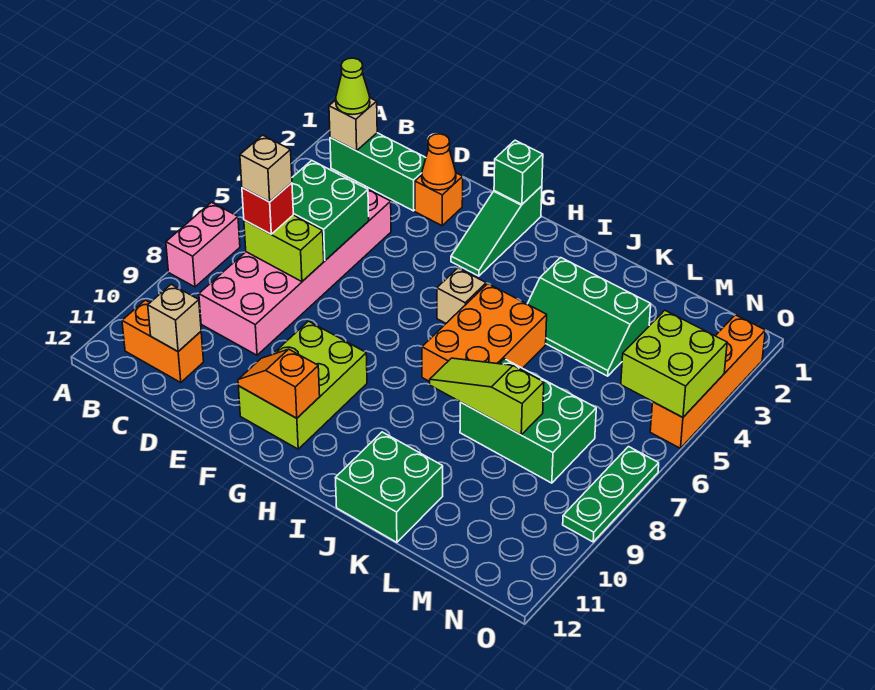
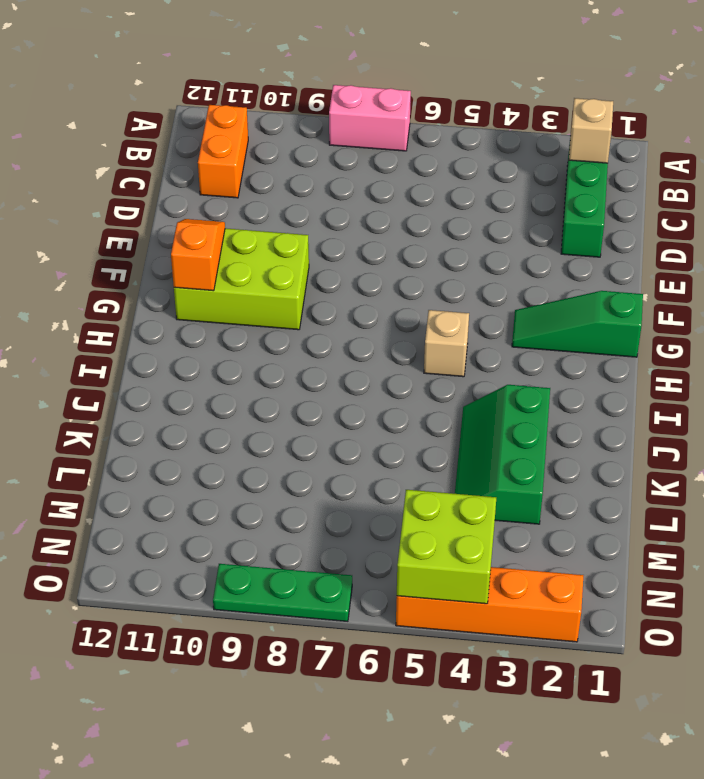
none -> pink brick C4:D9 level 1
none -> orange brick E2 level 1
none -> orange brick I5:J7 level 1

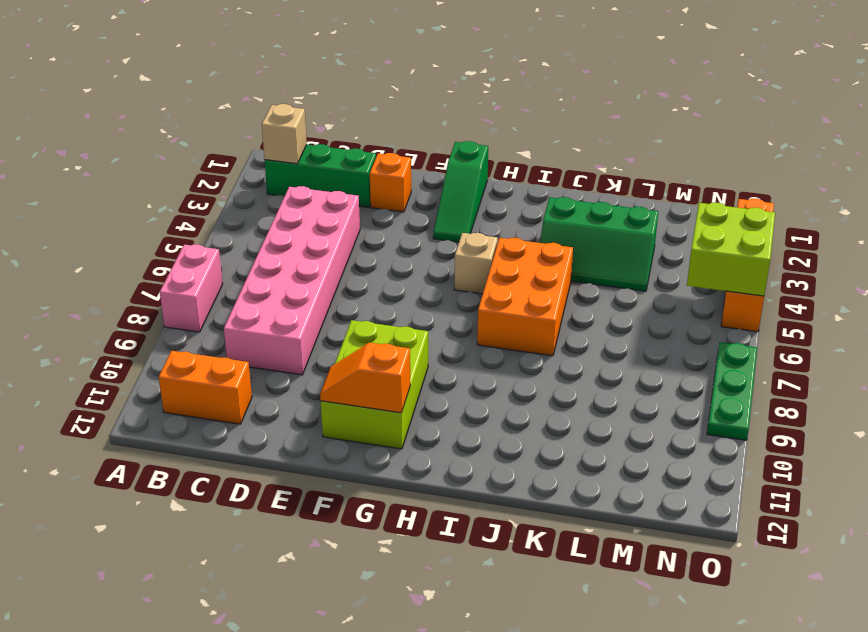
none -> green brick J11:K12 level 1
none -> green brick K7:M8 level 1
none -> green brick C5:D6 level 2

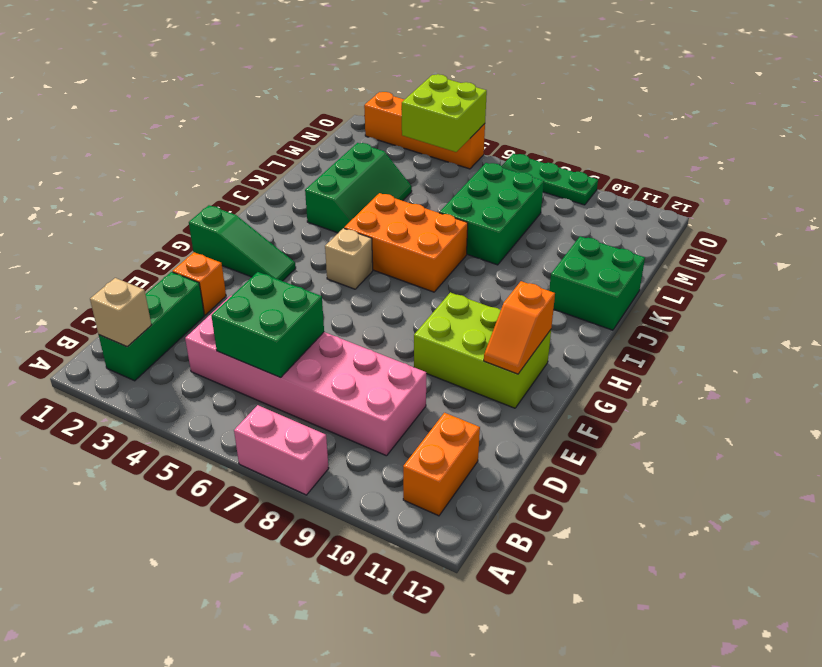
none -> lime brick C7:D7 level 2
none -> tan brick C11 level 2
none -> orange cone E2 level 2

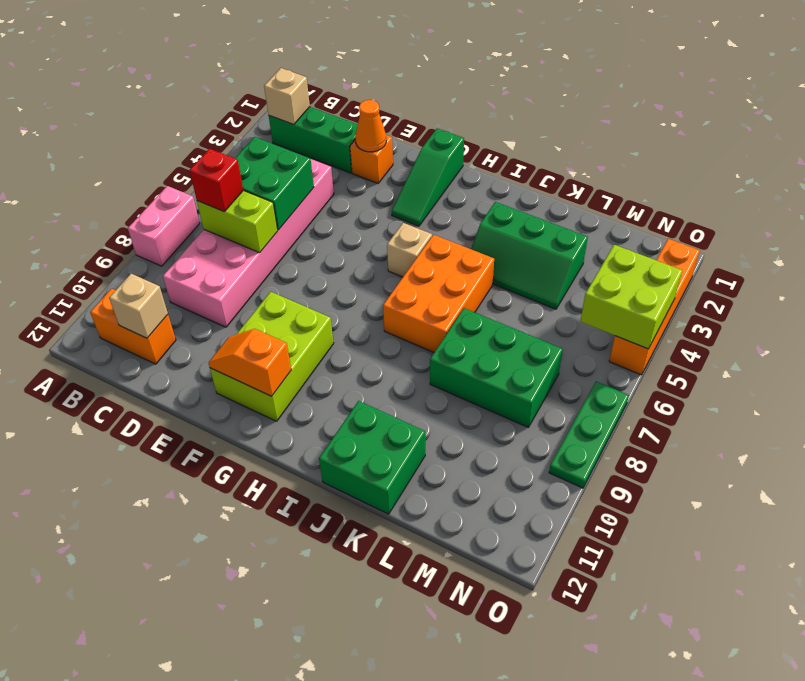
none -> green brick G1 level 2
none -> lime slope J8:L8 level 2 top L
none -> lime cone B2 level 3

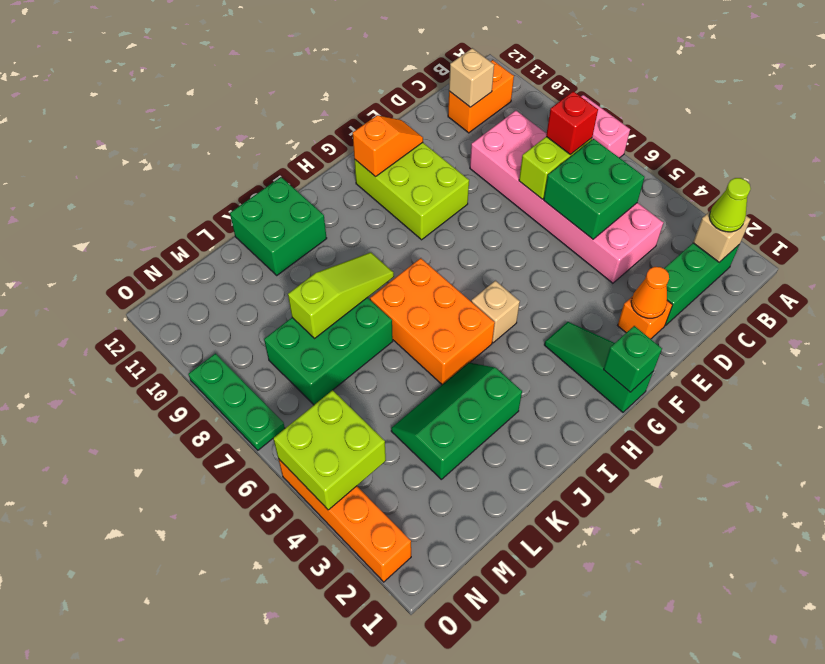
none -> tan brick C7 level 4

